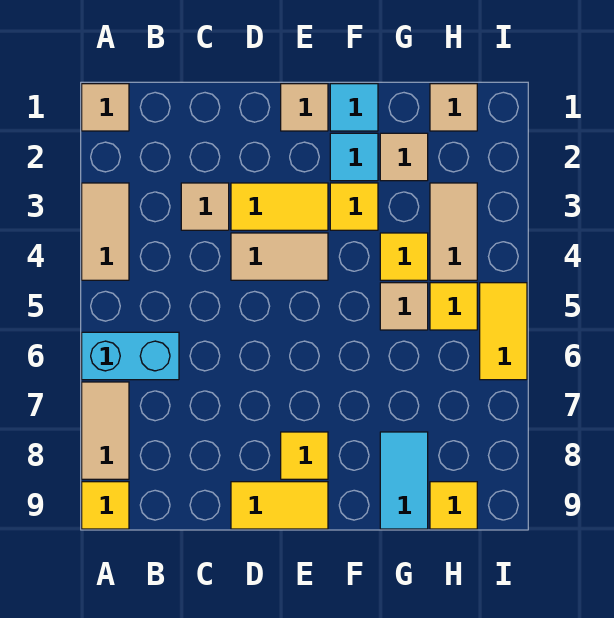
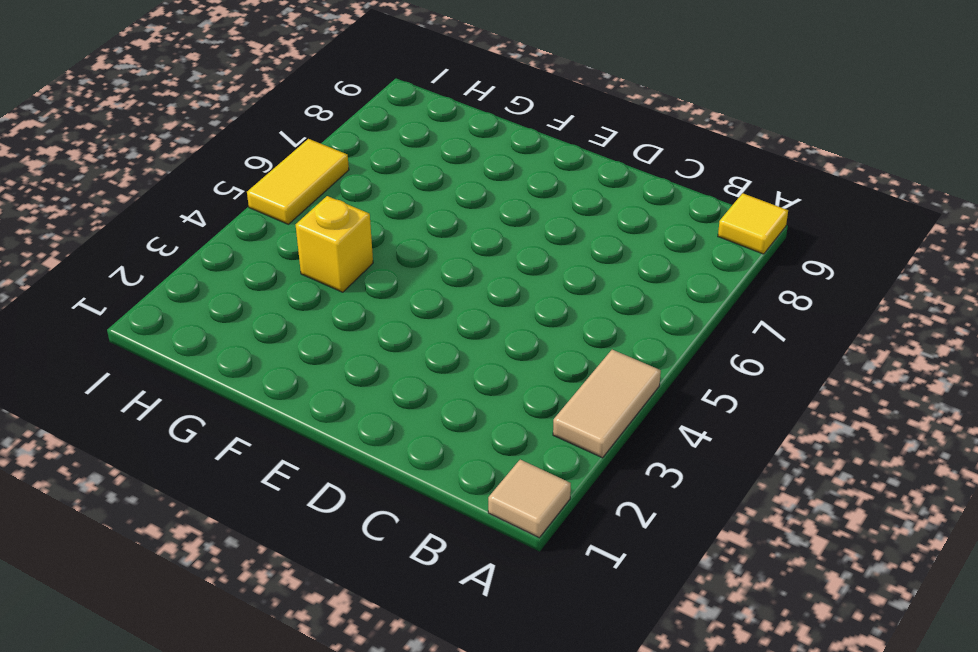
yellow brick G4 level 1 -> yellow tile G4 level 1
none -> cyan brick A6:B6 level 1
none -> tan tile A7:A8 level 1
none -> tan tile C3 level 1

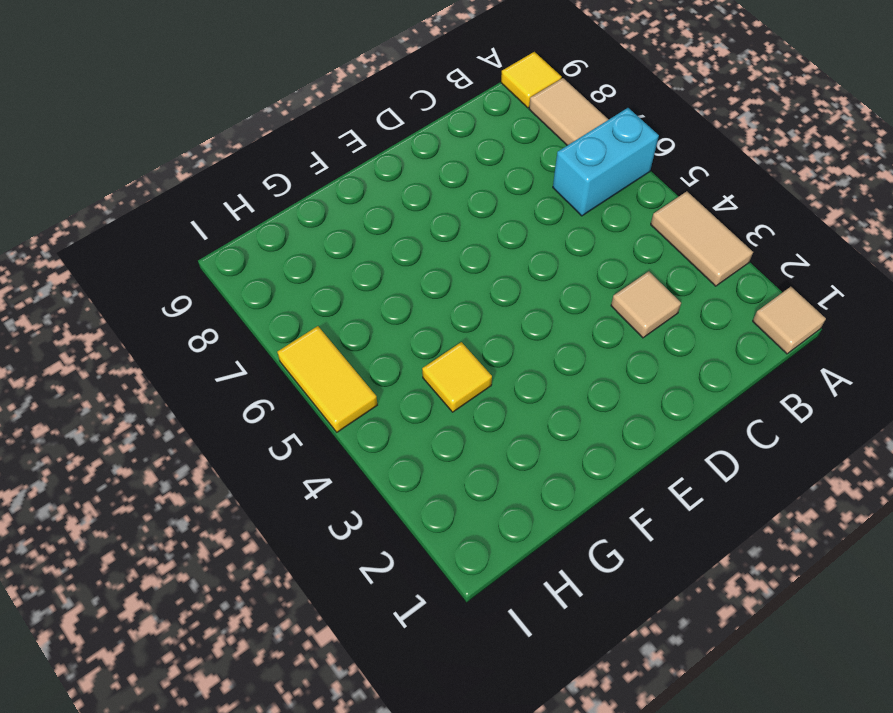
none -> yellow tile D3:E3 level 1
none -> tan tile D4:E4 level 1
none -> yellow tile D9:E9 level 1

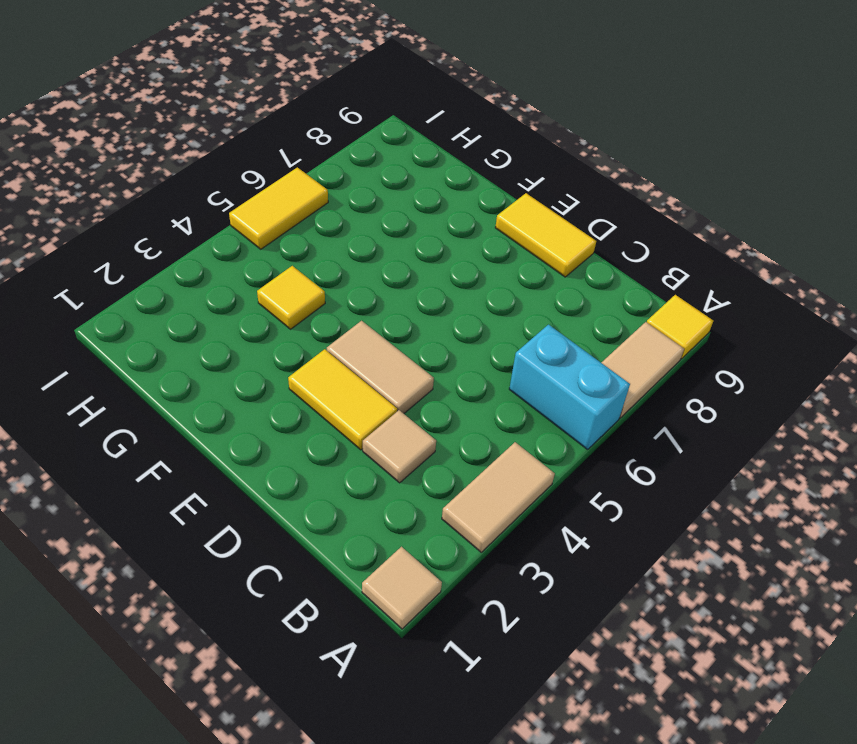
none -> tan tile E1 level 1
none -> yellow tile E8 level 1
none -> cyan tile F1 level 1

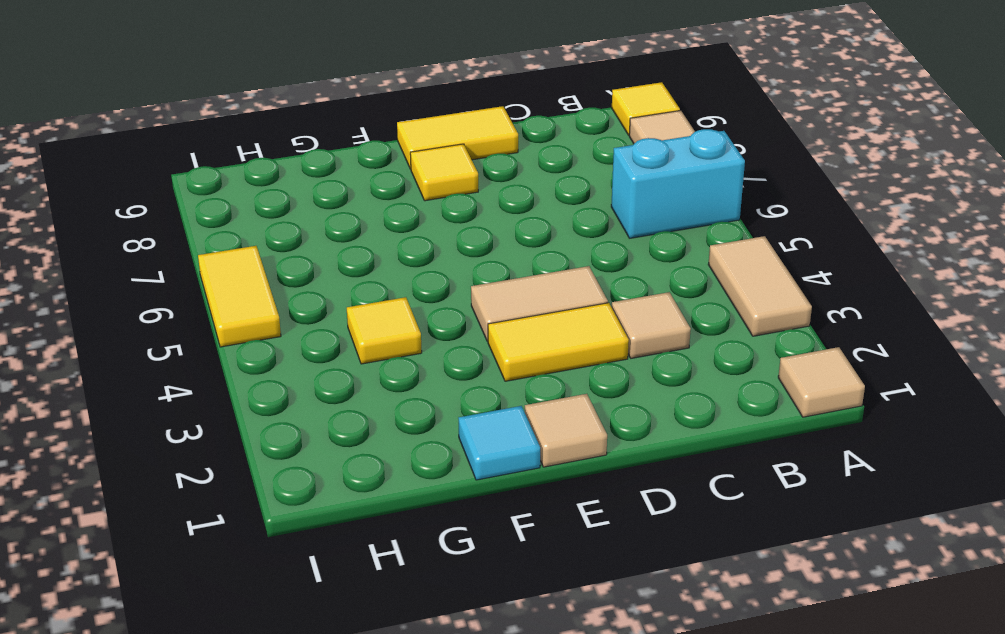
none -> cyan tile F2 level 1
none -> yellow tile F3 level 1
none -> tan tile G2 level 1

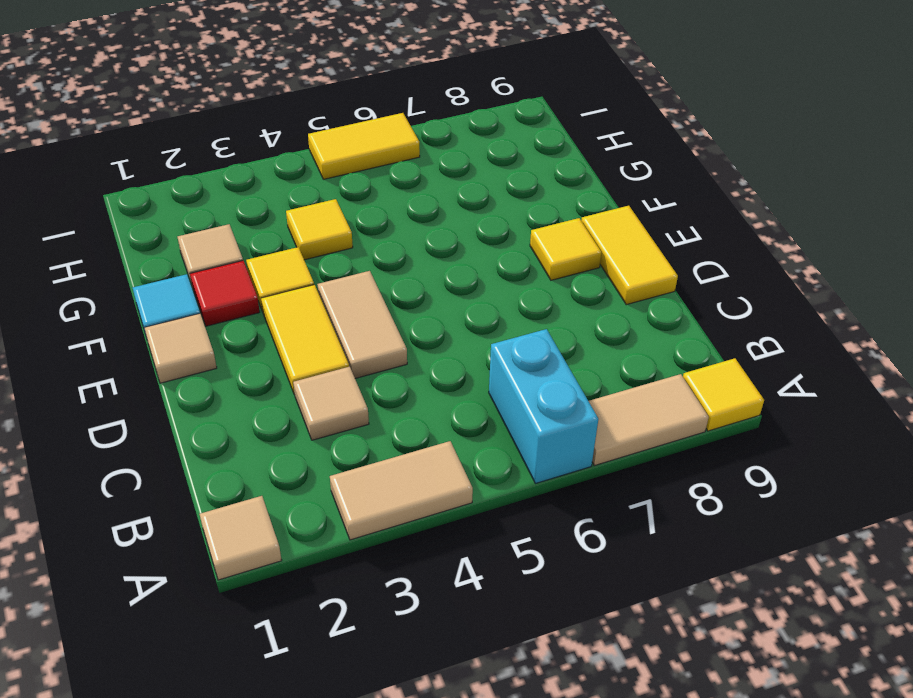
red tile F2 level 1 -> cyan tile F2 level 1
none -> tan tile G5 level 1
none -> cyan tile G8:G9 level 1
none -> tan tile H1 level 1

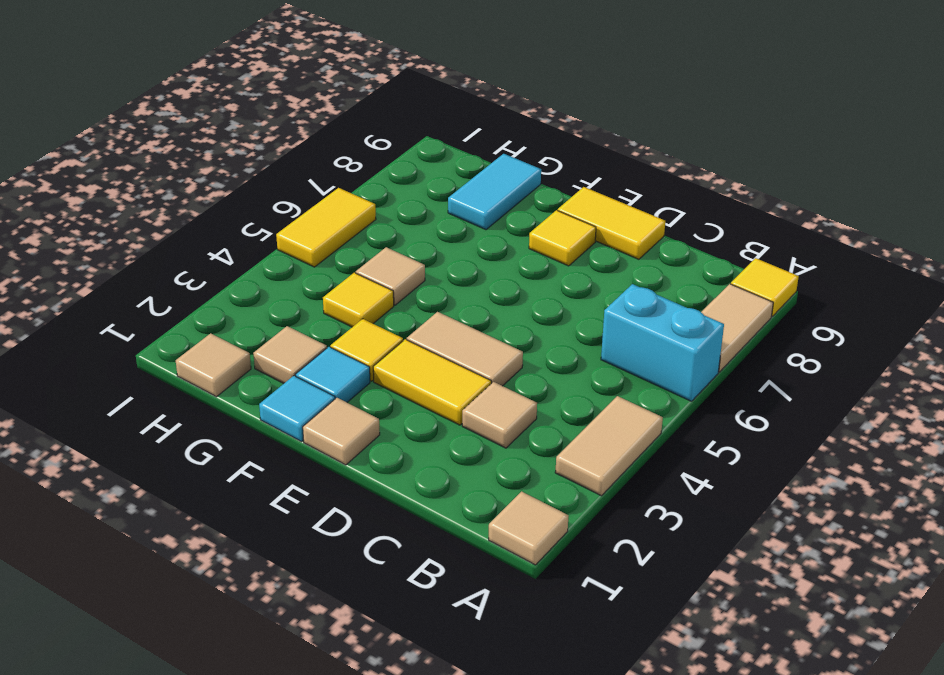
none -> tan tile H3:H4 level 1
none -> yellow tile H5 level 1
none -> yellow tile H9 level 1

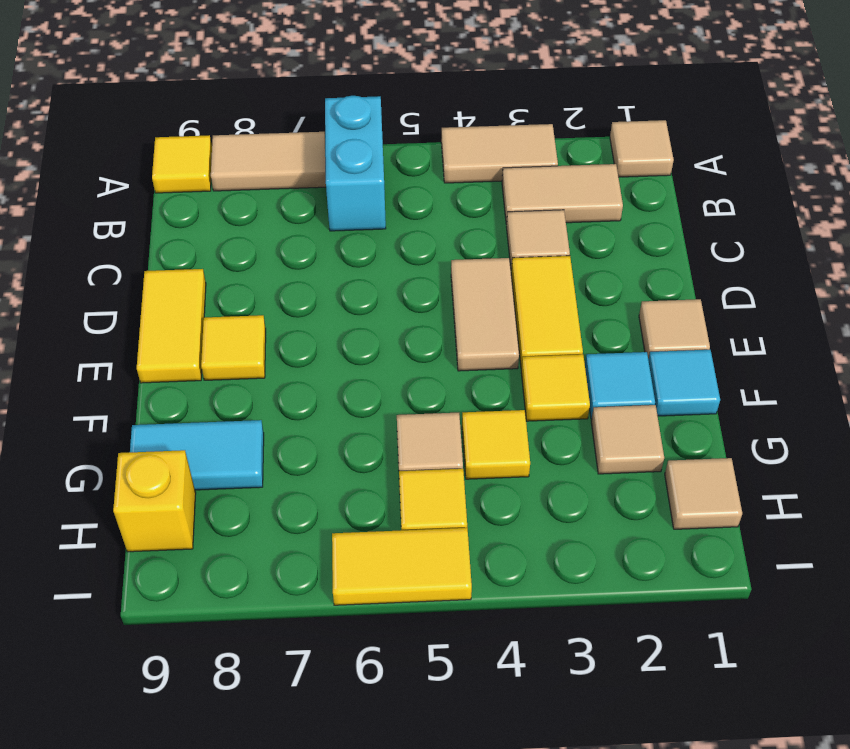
tan tile B2:B3 level 1 -> tan tile H3:H4 level 1
yellow brick H9 level 1 -> yellow tile H9 level 1

